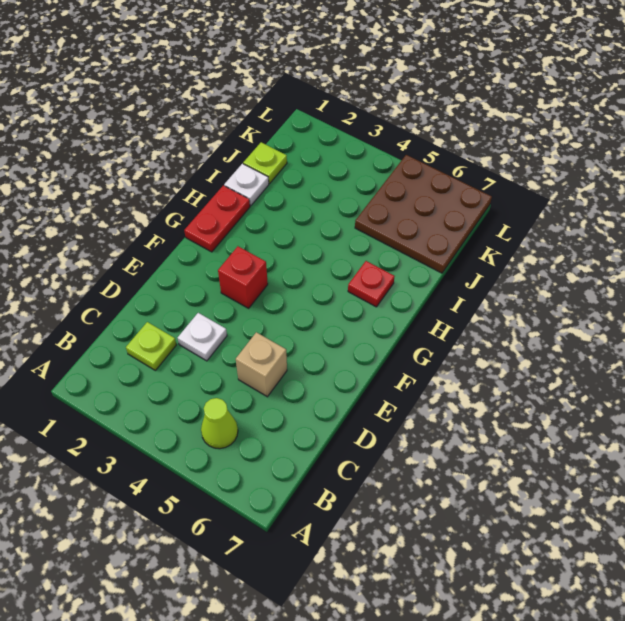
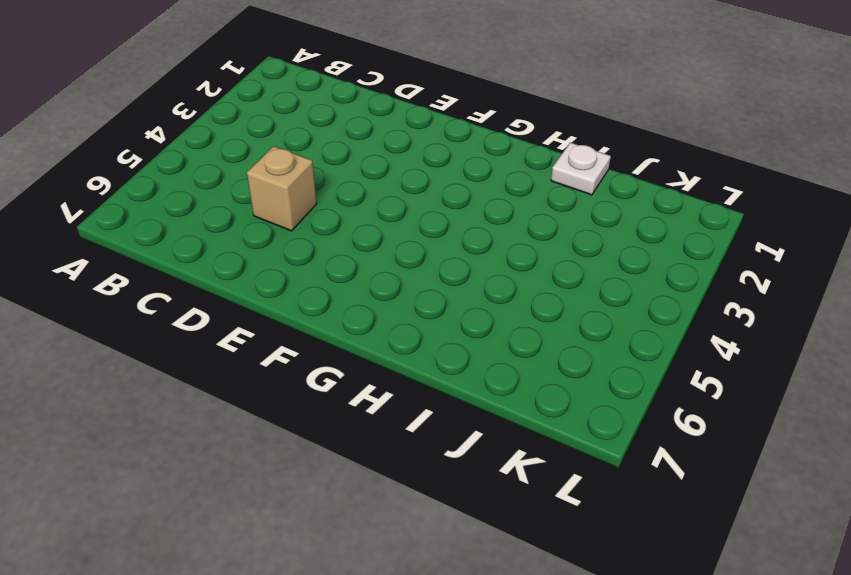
none -> lime cone B5 level 1
none -> lime plate C2 level 1

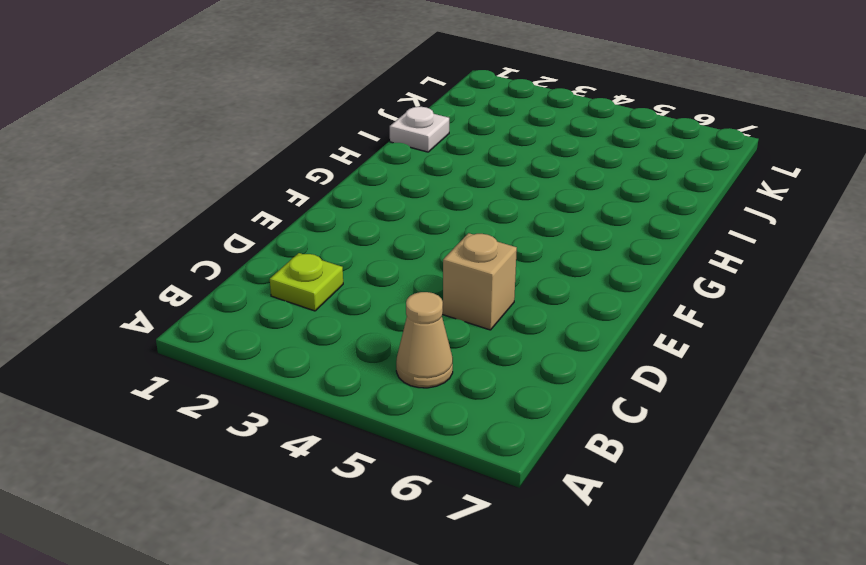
tan cone B5 level 1 -> lime cone B5 level 1
none -> white plate D3 level 1
none -> red brick F3 level 1

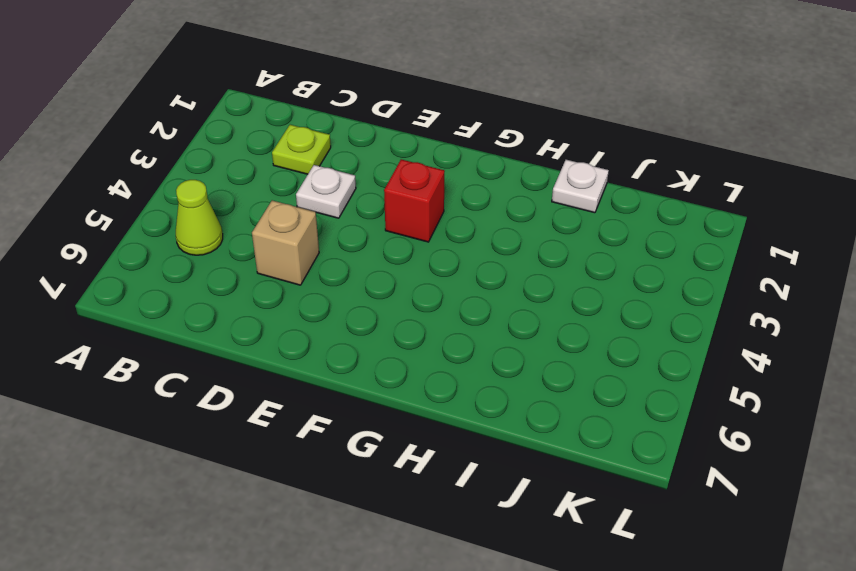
none -> red plate G1:H1 level 1
none -> red plate H6 level 1

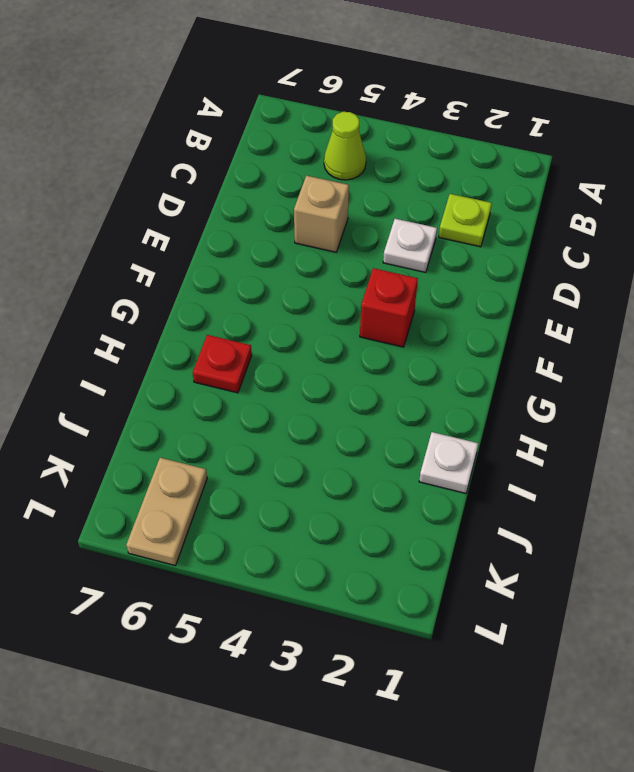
tan plate K6:L6 level 1 -> brown plate J5:L7 level 1
none -> red plate G1:H1 level 1
none -> lime plate J1 level 1

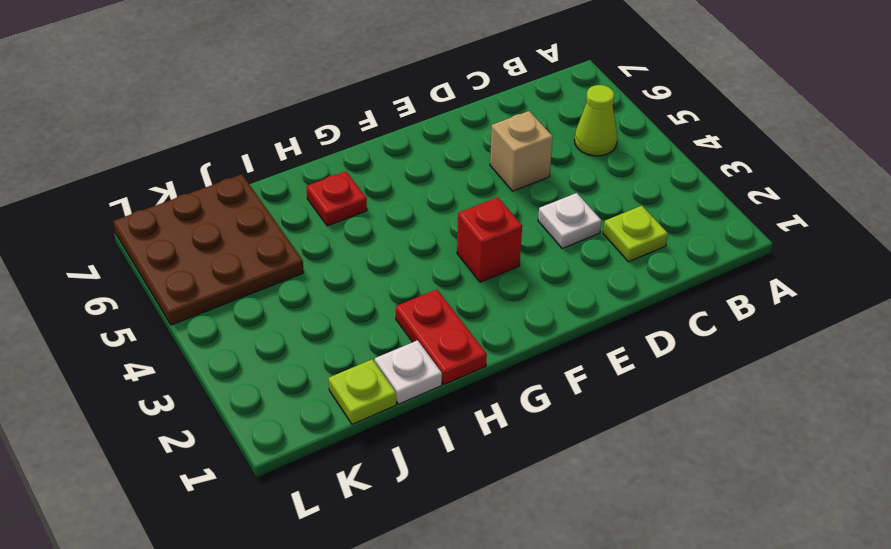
red plate H1:H2 level 1 -> red plate G1:H1 level 1

